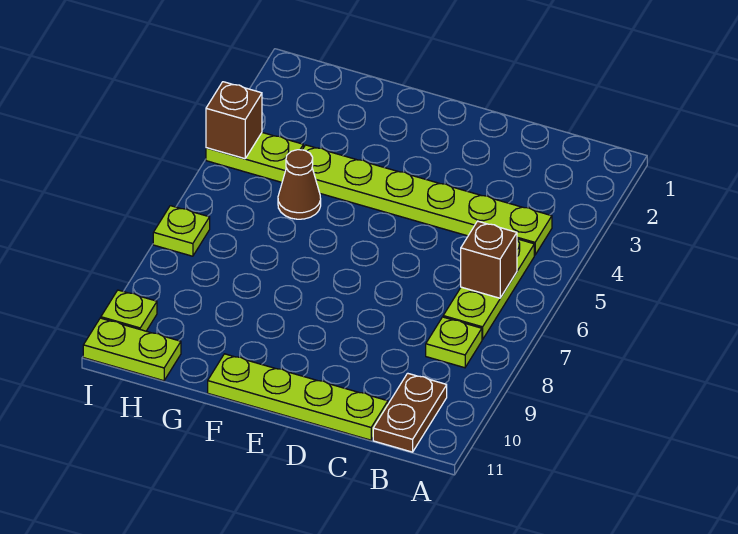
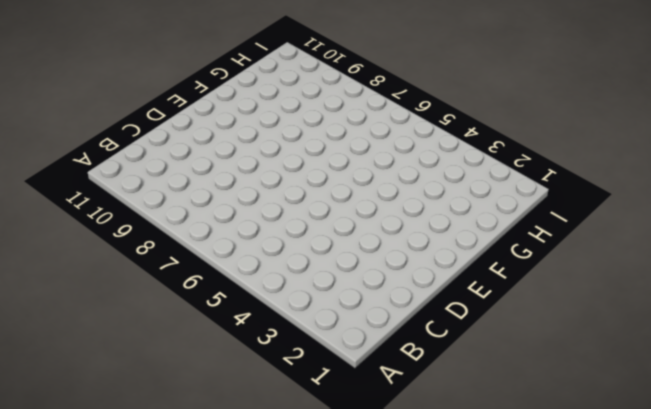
none -> lime plate B4:G4 level 1
none -> lime plate B5:B7 level 1
none -> lime plate B8 level 1

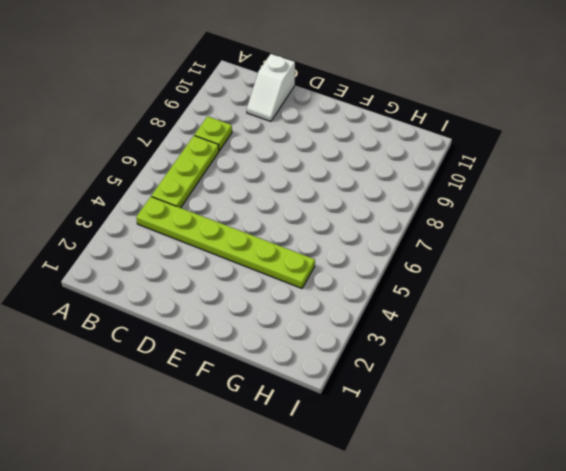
white slope C10:C11 level 1 top 11 -> lime plate C11:F11 level 1
none -> brown plate B10:B11 level 1
none -> brown cone G5 level 1
none -> lime plate H4:I4 level 1

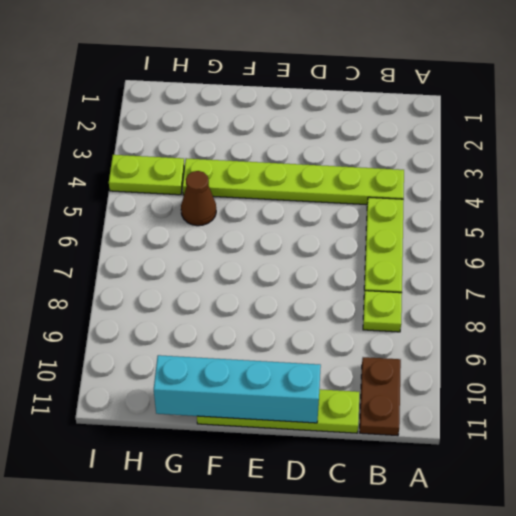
cyan brick D11:G11 level 2 -> none
none -> lime plate H11:I11 level 1
none -> lime plate I7 level 1
none -> lime plate I10 level 1

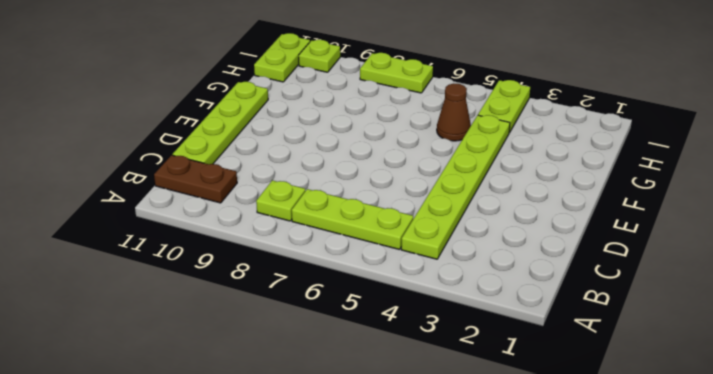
lime plate I7:I8 level 1 -> lime plate I7 level 1
none -> brown brick B6 level 2
none -> brown brick I4 level 2

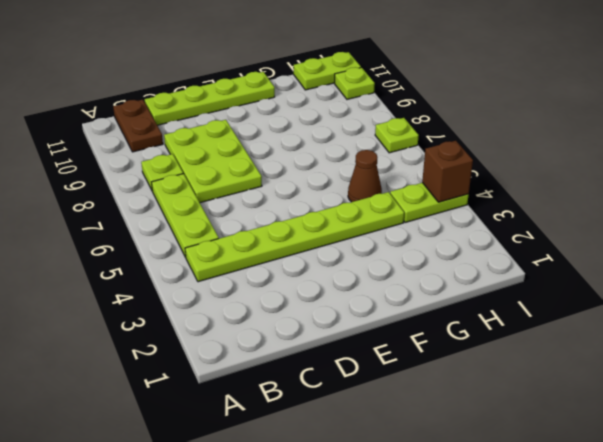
lime plate C7:D9 level 1 -> none
none -> brown brick B6 level 2

